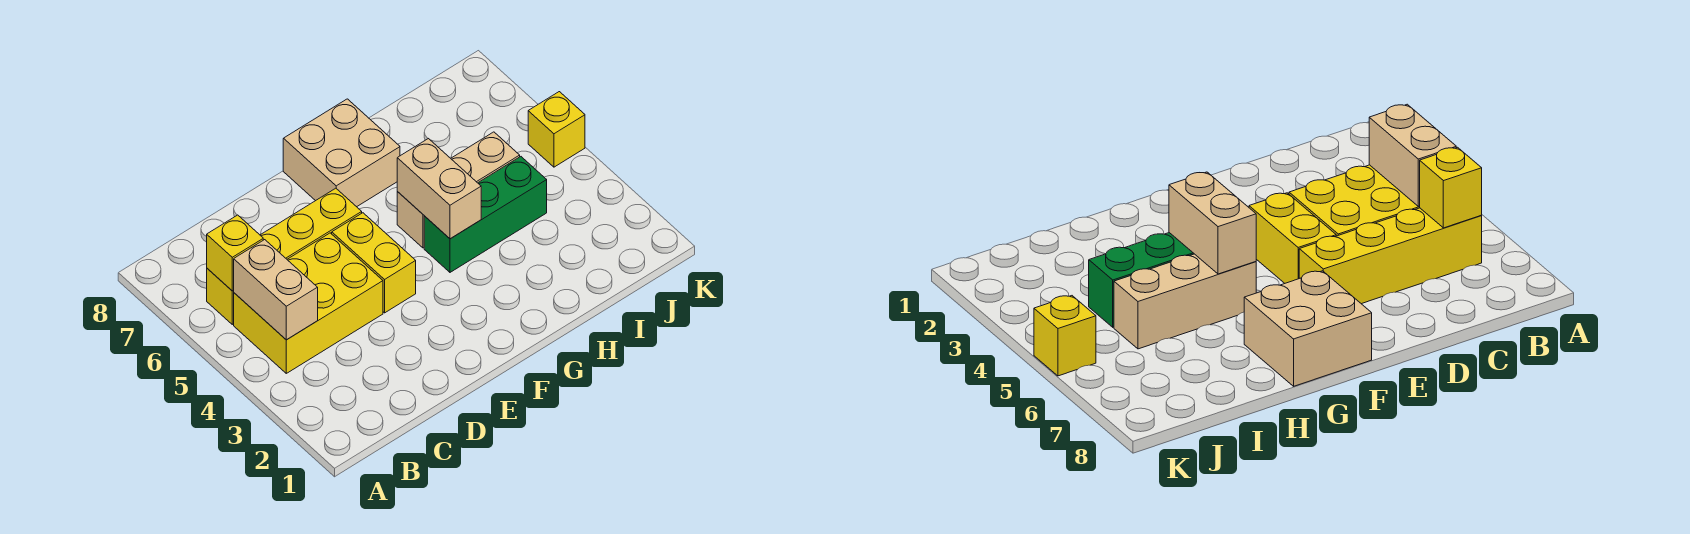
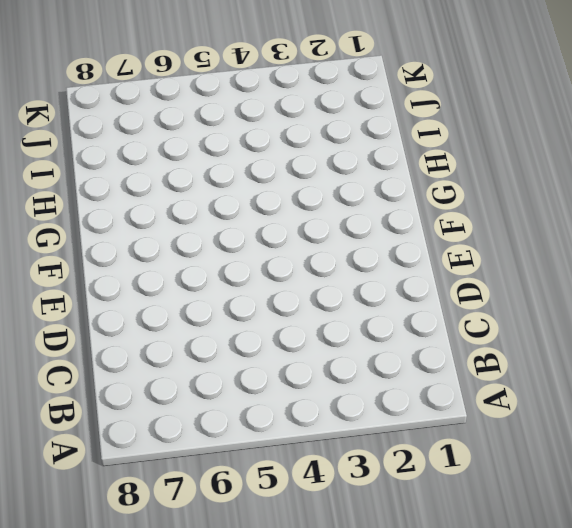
none -> yellow brick B4:D5 level 1
none -> yellow brick B6:E6 level 1

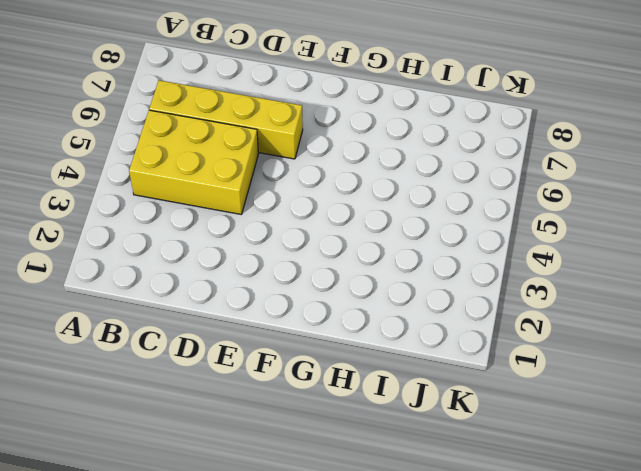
none -> yellow brick E4:E5 level 1
none -> tan brick F7:G8 level 1

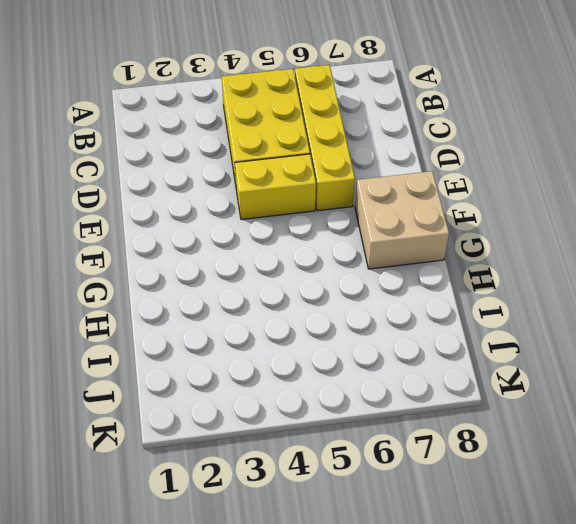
none -> green brick G4:I4 level 1
none -> tan brick G5:I5 level 1

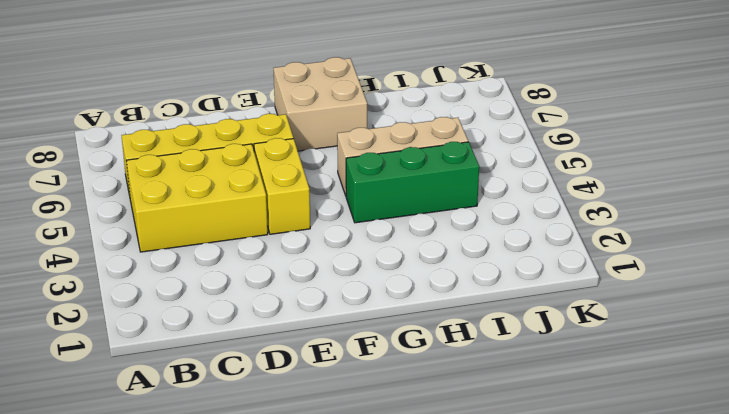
none -> yellow brick K5 level 1
none -> tan brick B4:B5 level 2

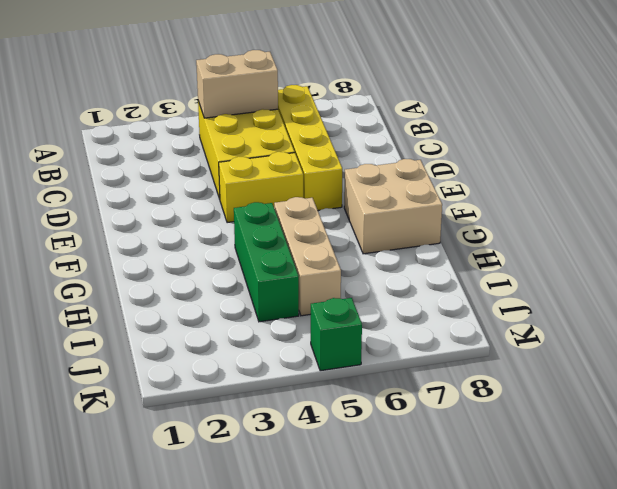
green brick K5 level 1 -> yellow brick K5 level 1
none -> yellow brick B6 level 2
none -> tan brick G4:G5 level 2

